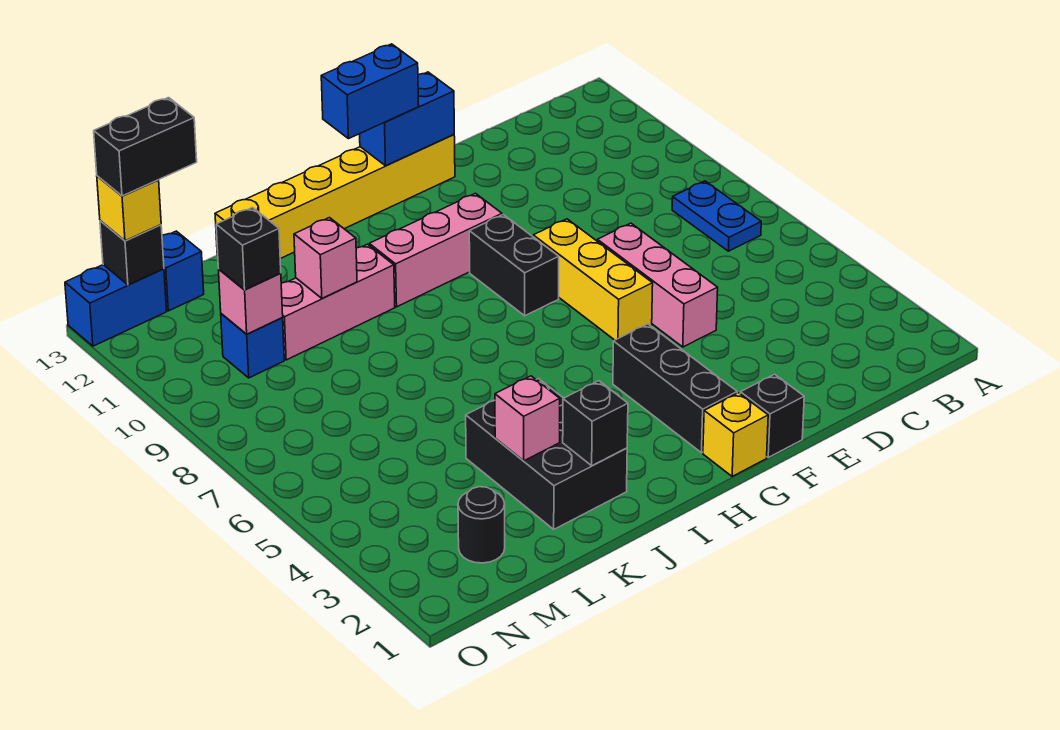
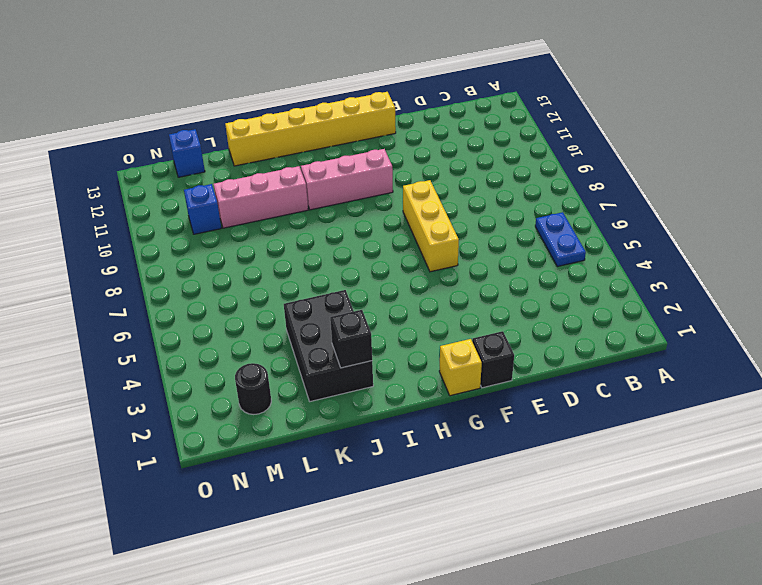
blue plate B5:B6 level 1 -> blue plate B7:B8 level 1
none -> pink brick E5:E7 level 1
none -> black brick G2:G4 level 1
none -> black brick G8:G9 level 1

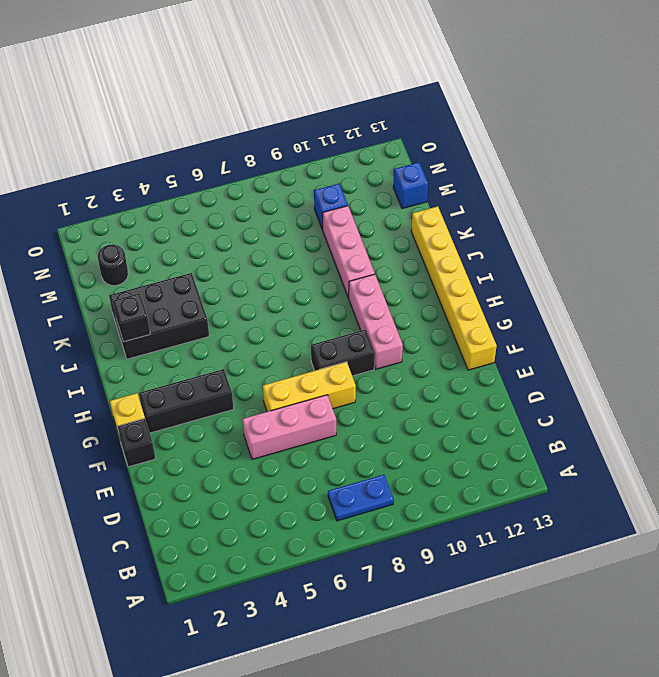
none -> blue brick N13:O13 level 1
none -> blue brick F13:G13 level 2
none -> pink brick K3 level 2

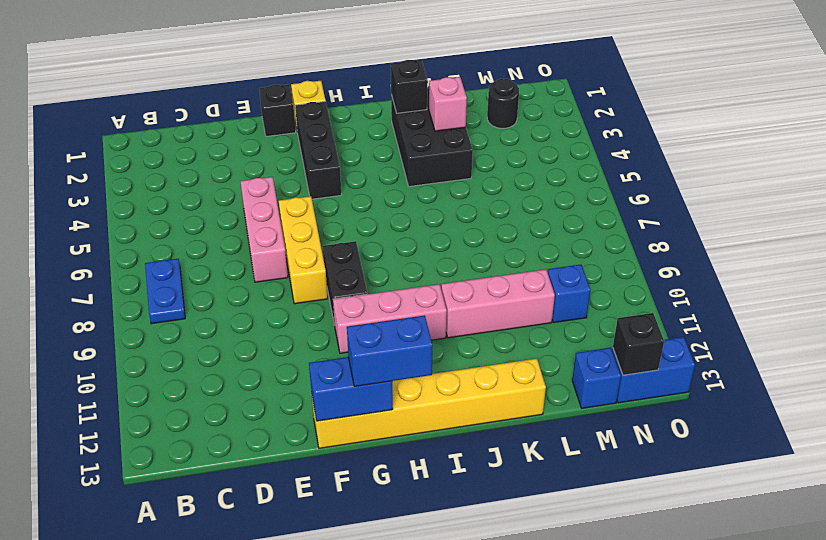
none -> pink brick K10 level 2
none -> pink brick M10 level 2
none -> black brick M10 level 3

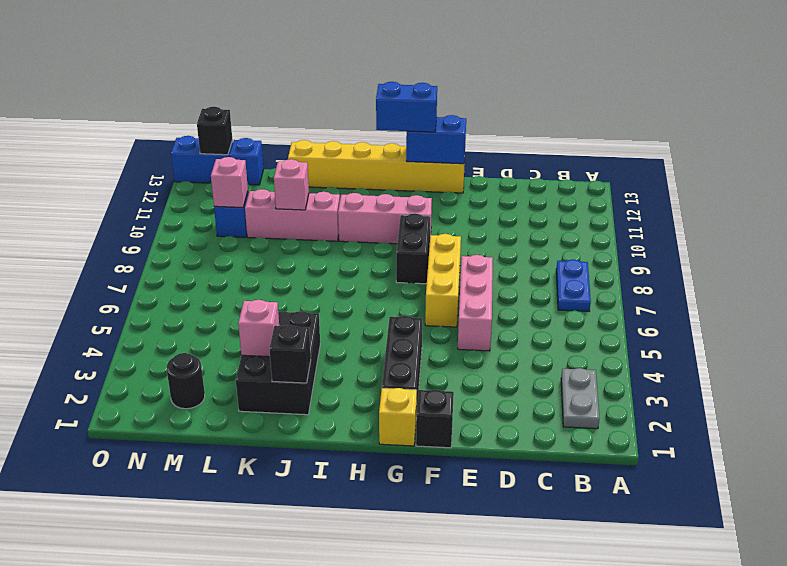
grey plate B2:B3 level 1 -> none
none -> black brick M10 level 3
none -> yellow brick N13 level 3
none -> black brick M13:N13 level 4

